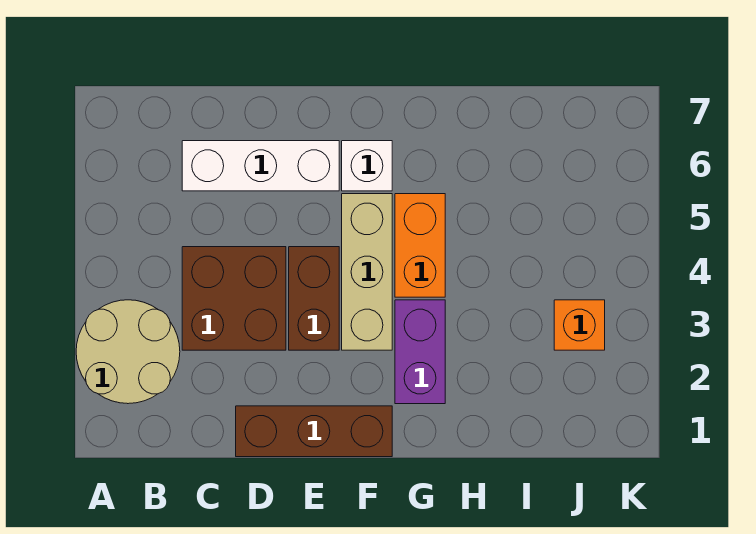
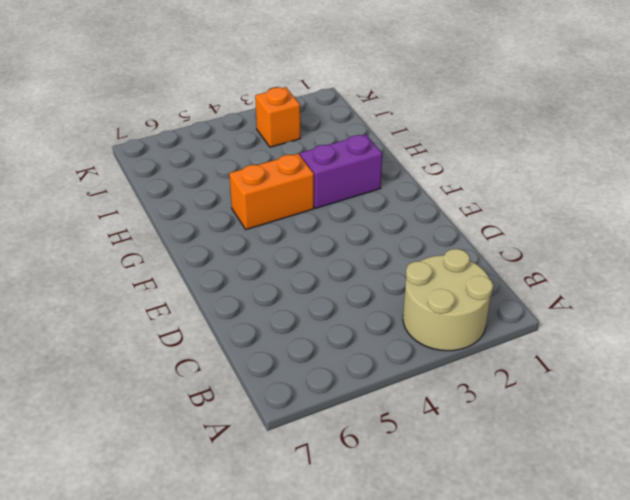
none -> brown brick C3:D4 level 1
none -> white brick C6:E6 level 1

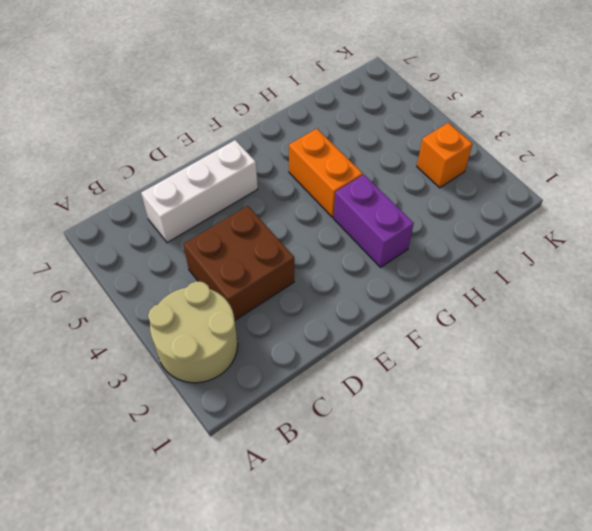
none -> brown brick D1:F1 level 1
none -> brown brick E3:E4 level 1

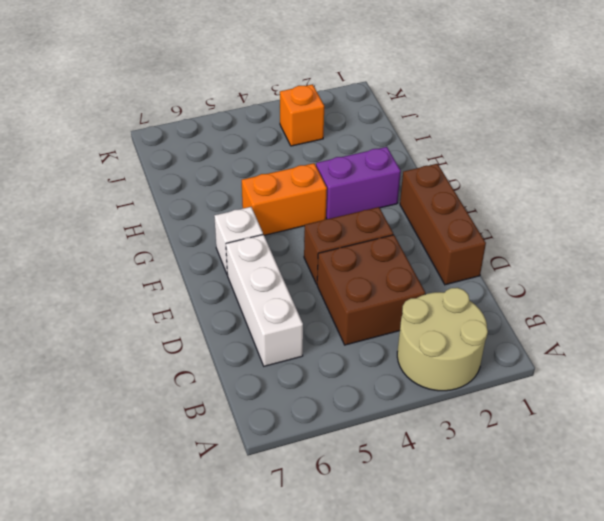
none -> tan brick F3:F5 level 1

